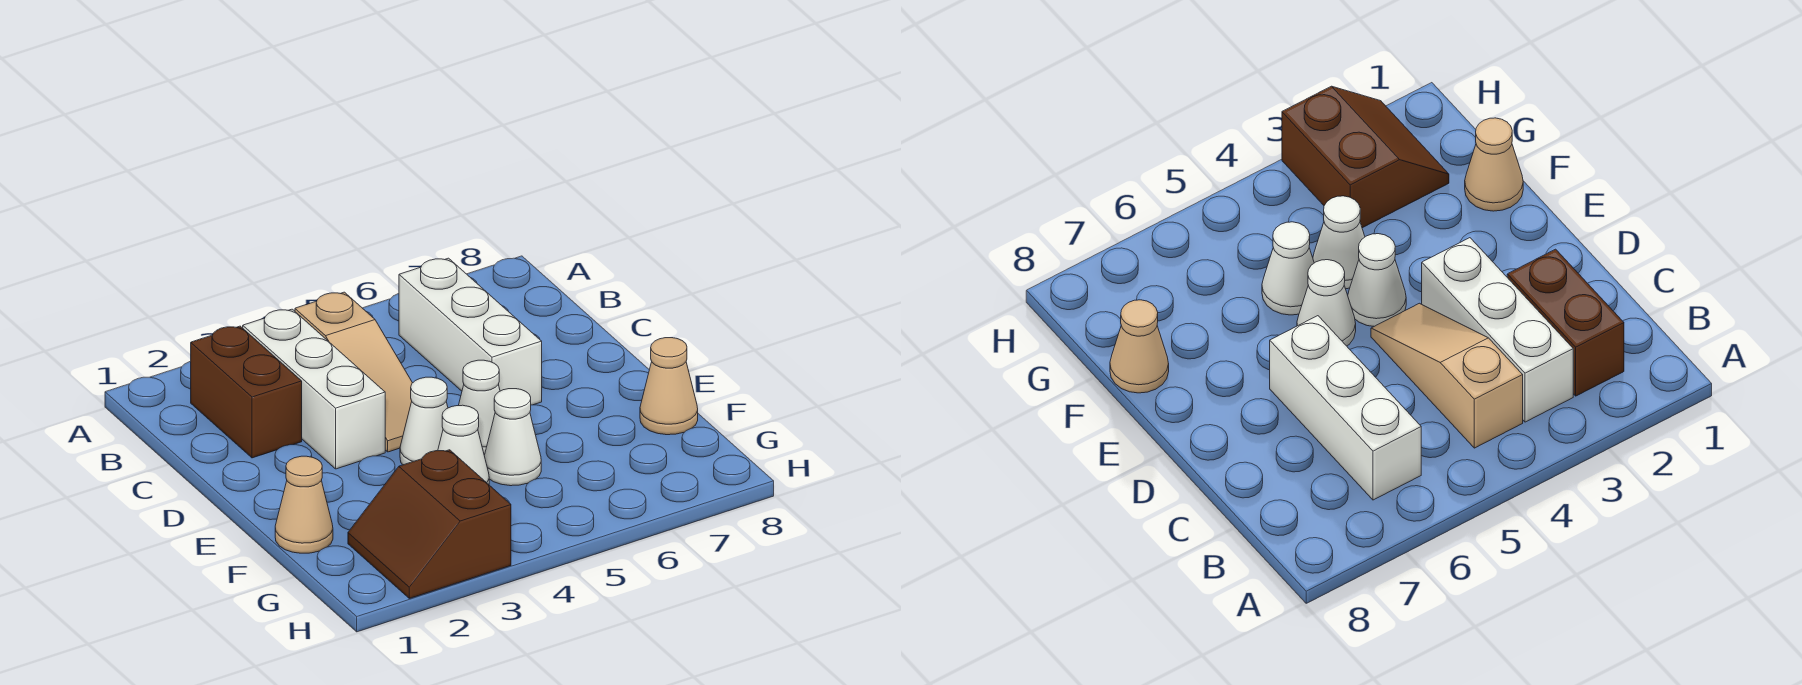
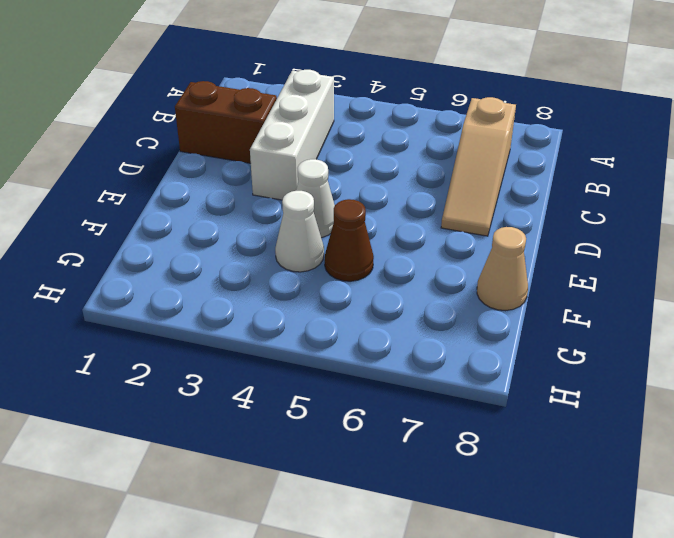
tan slope B7:D7 level 1 top B -> tan slope B4:D4 level 1 top B
brown brick C1:C2 level 1 -> brown brick B2:C2 level 1
brown cone F5 level 1 -> white cone F5 level 1
none -> white brick B6:D6 level 1
none -> white cone E5 level 1

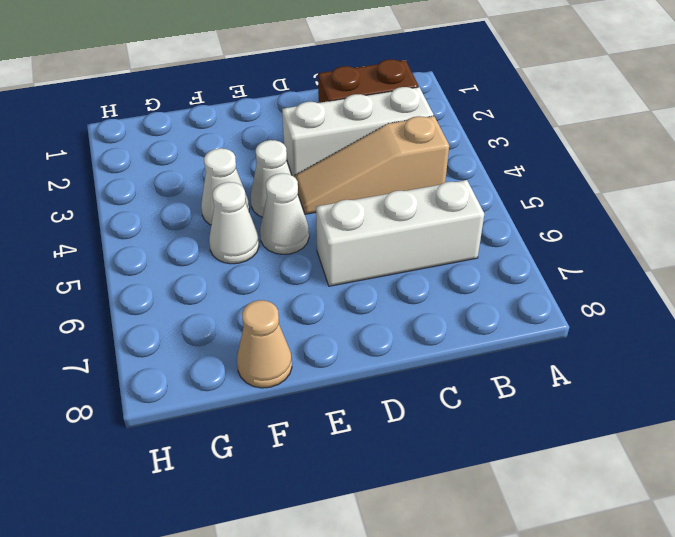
none -> tan cone F1 level 1
none -> brown slope G2:H3 level 1 top 3

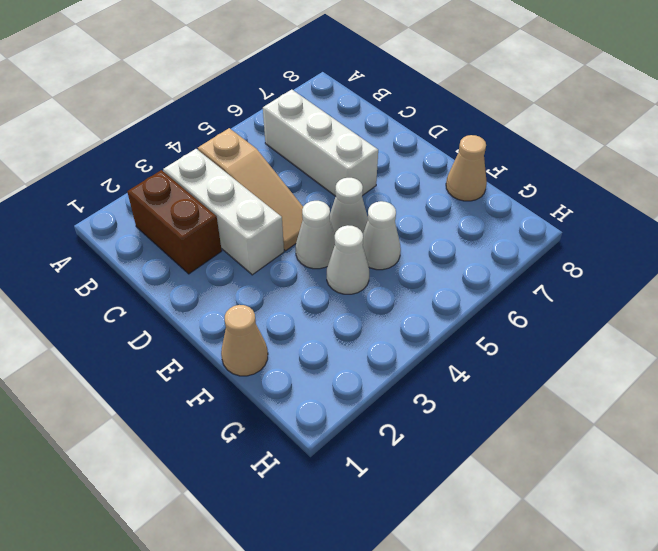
none -> brown slope G2:H3 level 1 top 3

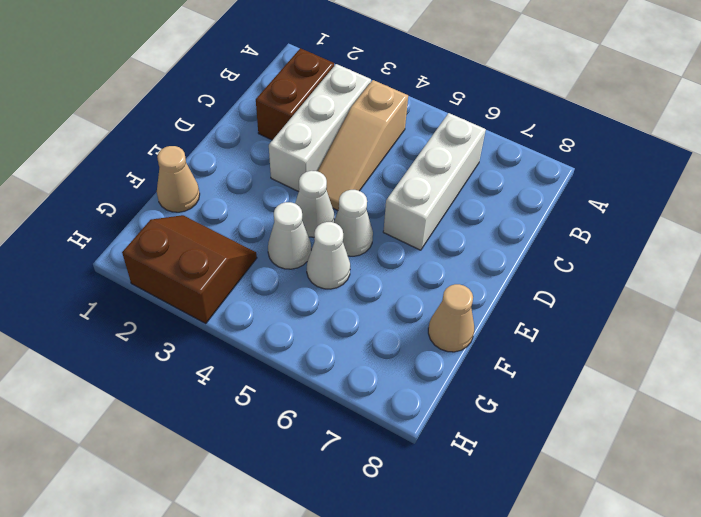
brown slope G2:H3 level 1 top H -> brown slope G2:H3 level 1 top 3

